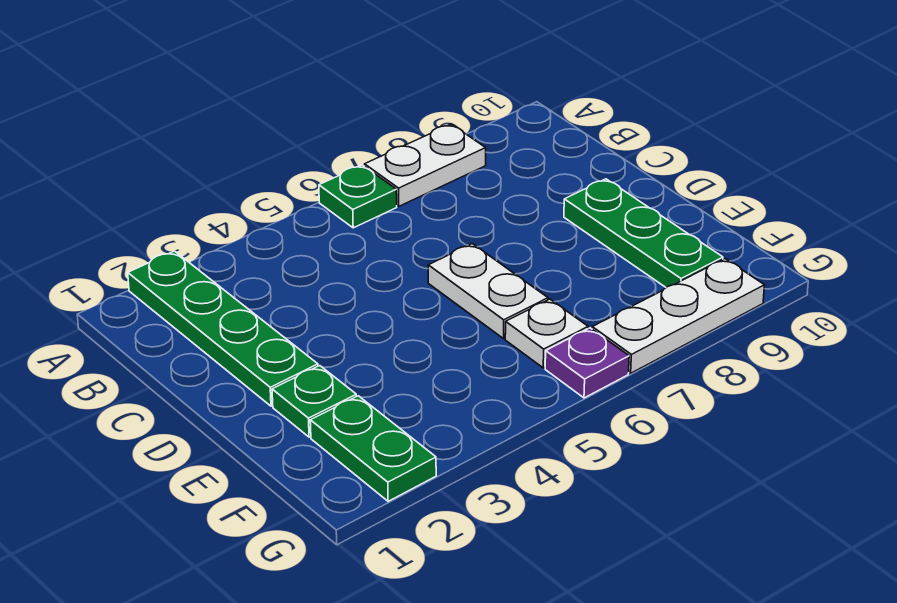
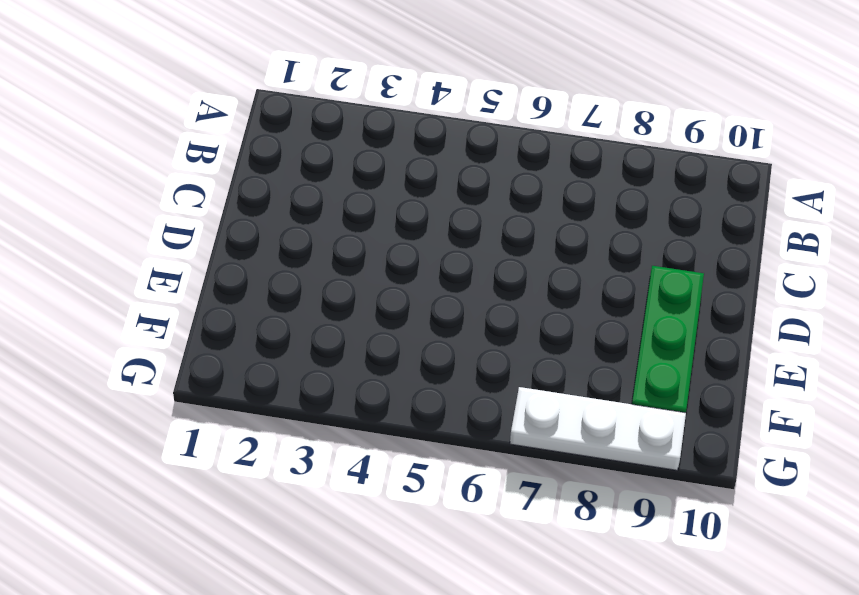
none -> green plate A2:D2 level 1
none -> green plate A6 level 1

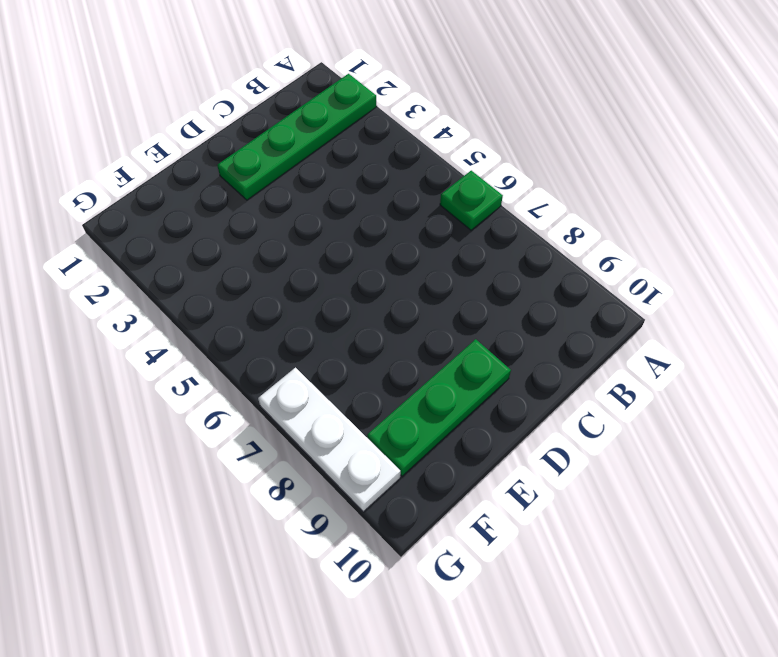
none -> white plate A7:A8 level 1
none -> white plate D6:E6 level 1

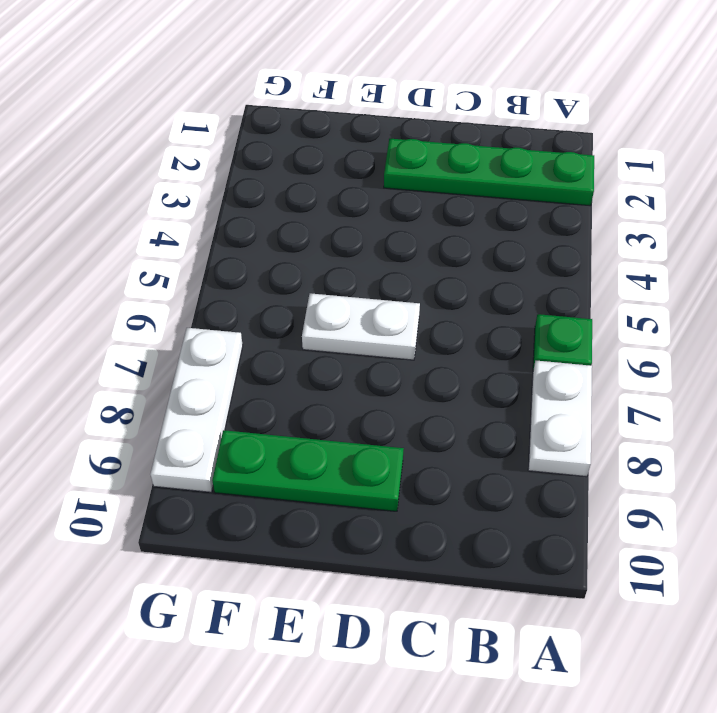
none -> green plate E2 level 1
none -> green plate F2:G2 level 1

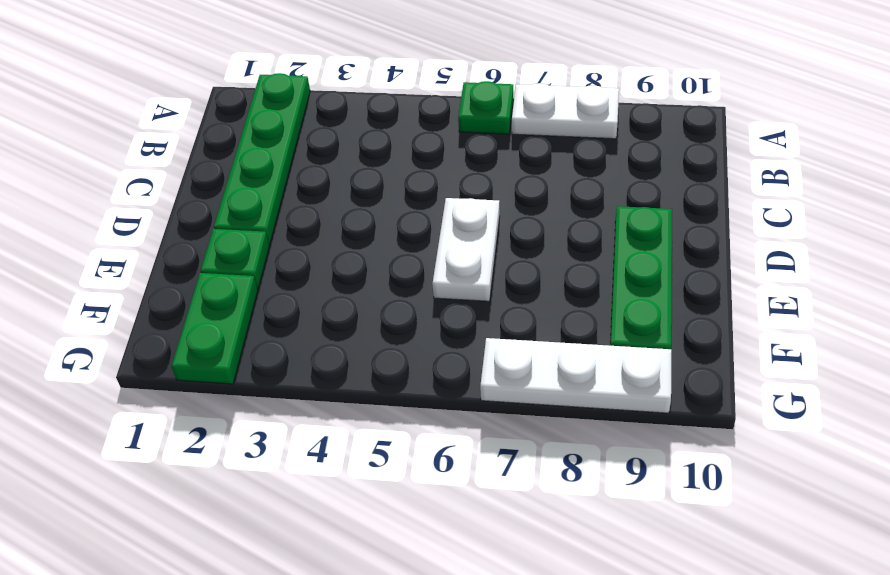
none -> white plate F6 level 1
none -> purple plate G6 level 1

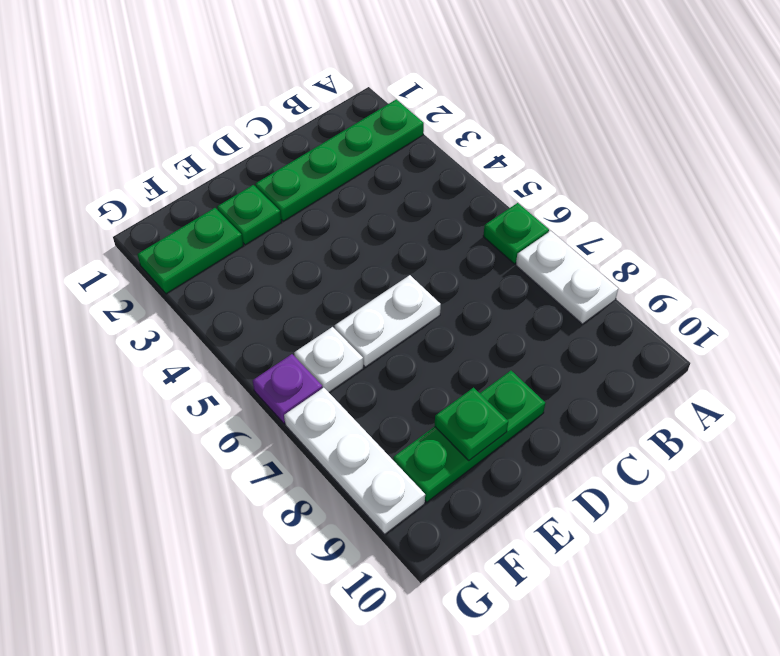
green plate E9 level 2 -> none

